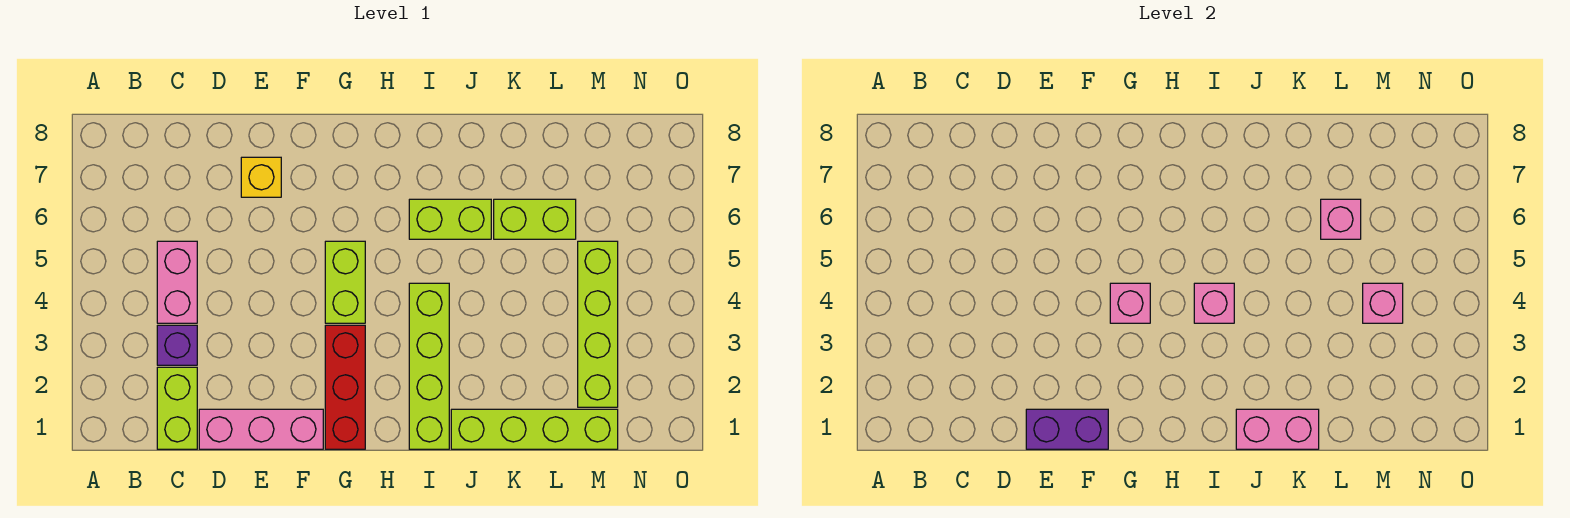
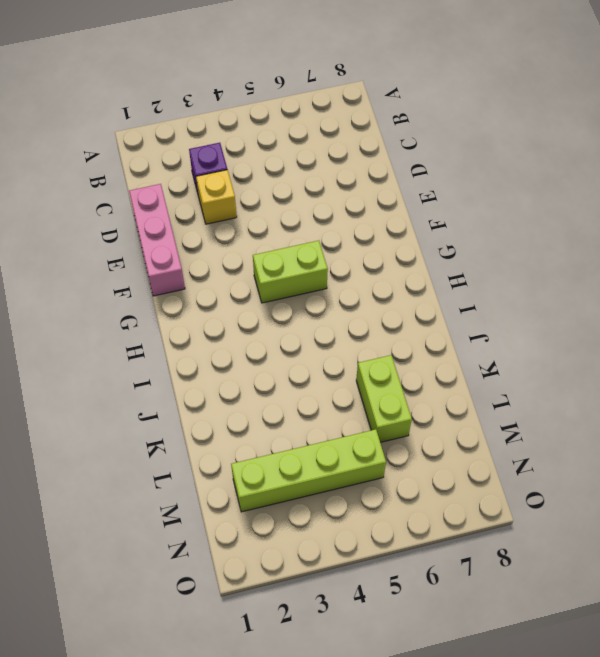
yellow brick D3 level 1 -> yellow brick E7 level 1
none -> lime brick C1:C2 level 1
none -> pink brick C4:C5 level 1
none -> red brick G1:G3 level 1

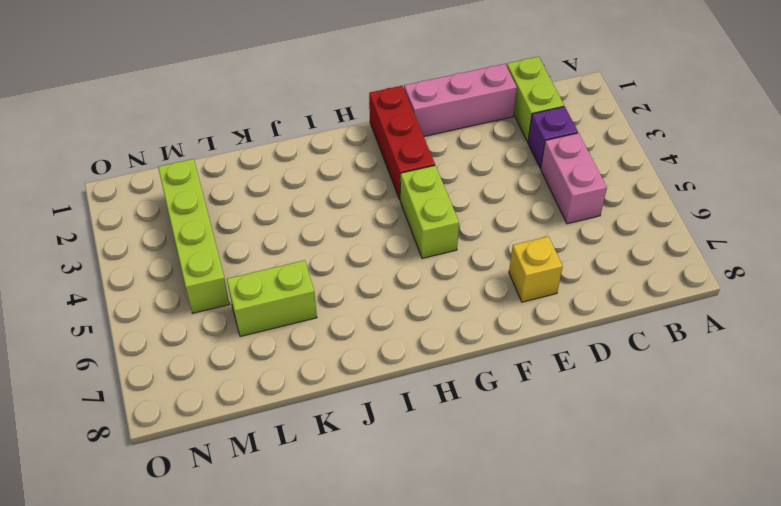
none -> lime brick I1:I4 level 1
none -> lime brick I6:J6 level 1
none -> lime brick J1:M1 level 1

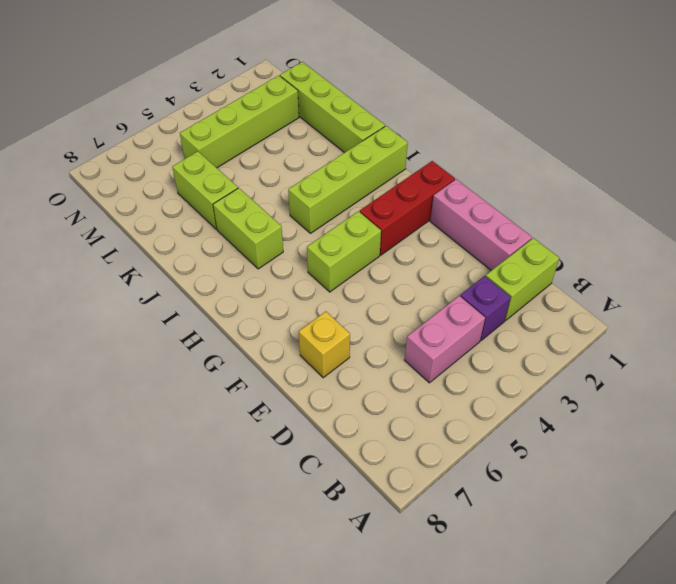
none -> purple brick E1:F1 level 2
none -> pink brick G4 level 2
none -> pink brick I4 level 2

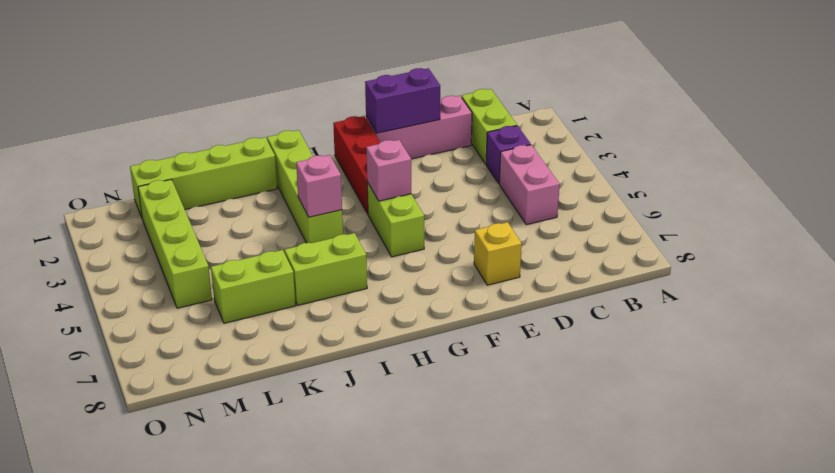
none -> pink brick J1:K1 level 2
none -> pink brick L6 level 2
none -> pink brick M4 level 2

